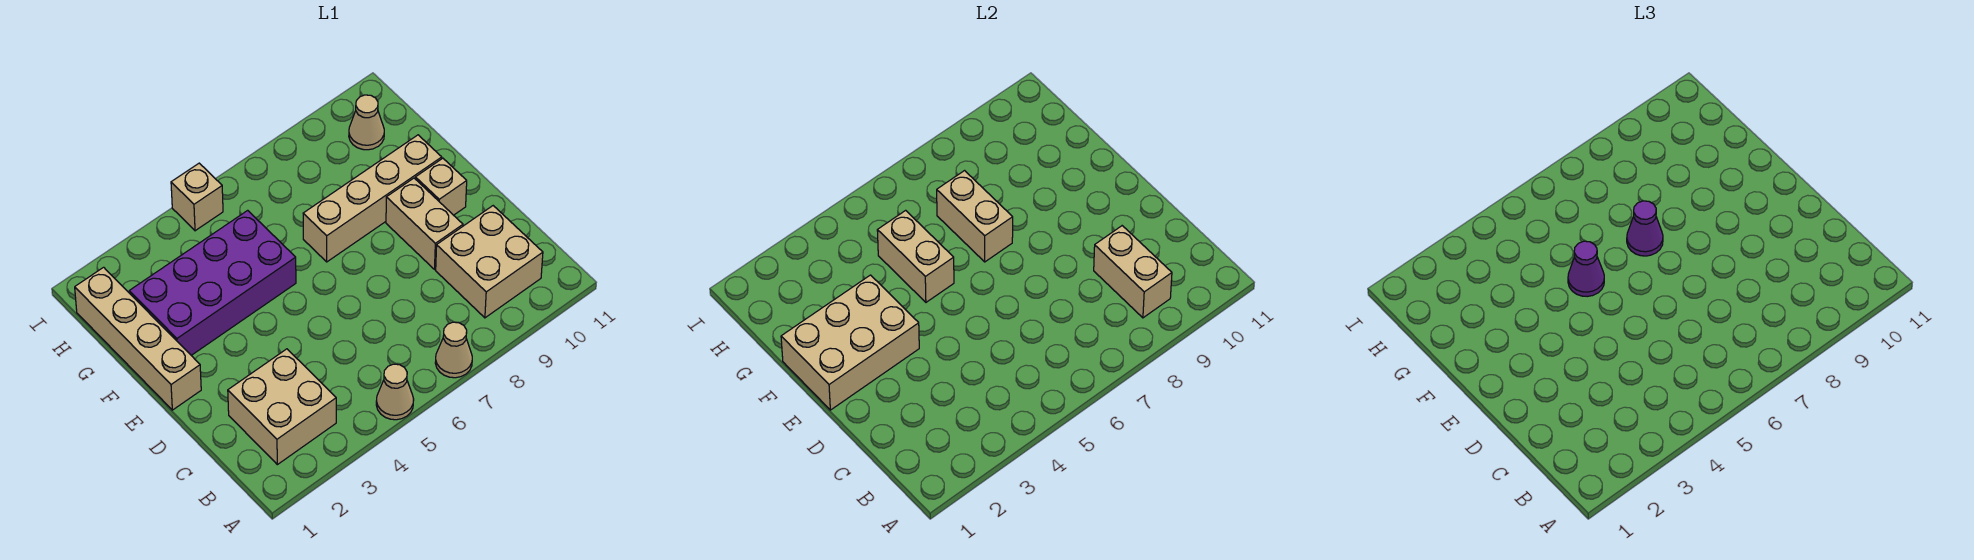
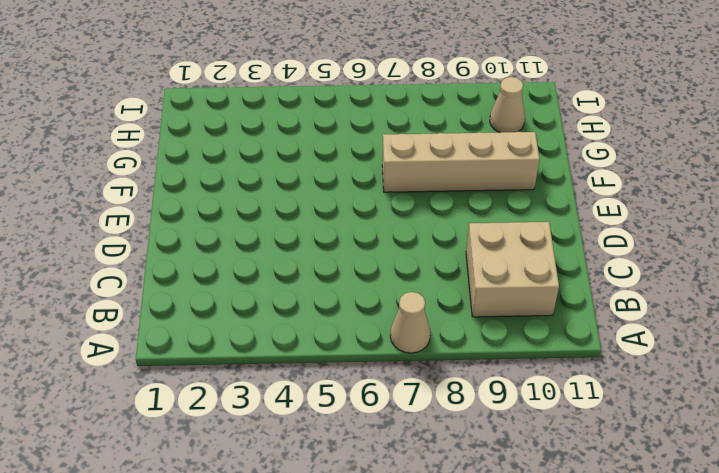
none -> tan cone A5 level 1
none -> tan brick B2:C3 level 1
none -> tan brick D9:E9 level 1

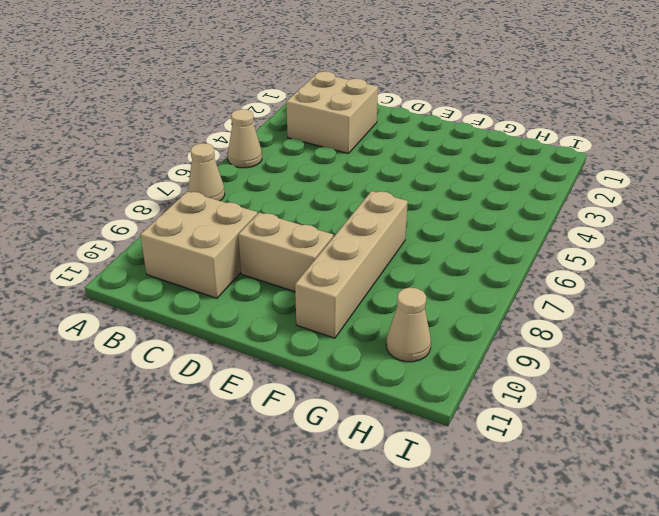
none -> tan brick E1:H1 level 1
none -> tan brick E10 level 1
none -> purple brick F2:G5 level 1

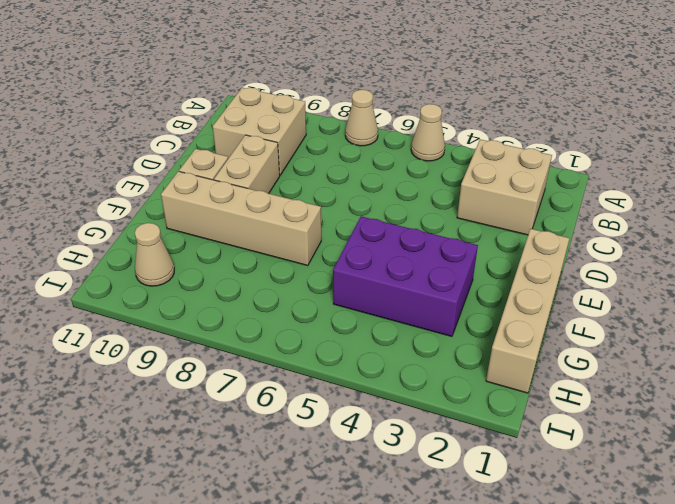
purple brick F3:G5 level 1 -> purple brick F2:G5 level 1
none -> tan brick I5 level 1
none -> tan brick B9:C9 level 2
none -> tan brick E1:F3 level 2

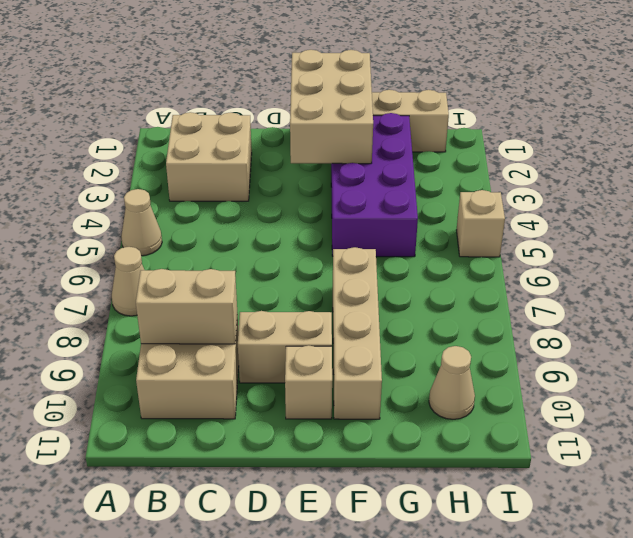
none -> tan brick F5:G5 level 2
none -> tan brick F7:G7 level 2
none -> purple cone F5 level 3

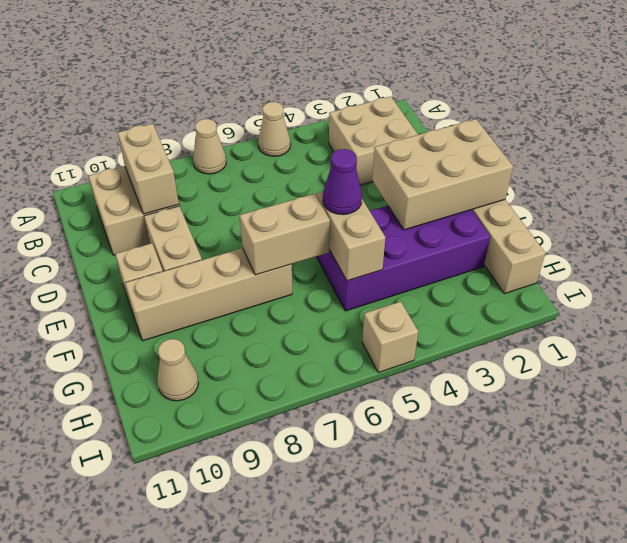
tan brick F6:F7 level 2 -> tan brick F7:G7 level 2
none -> purple cone F7 level 3

